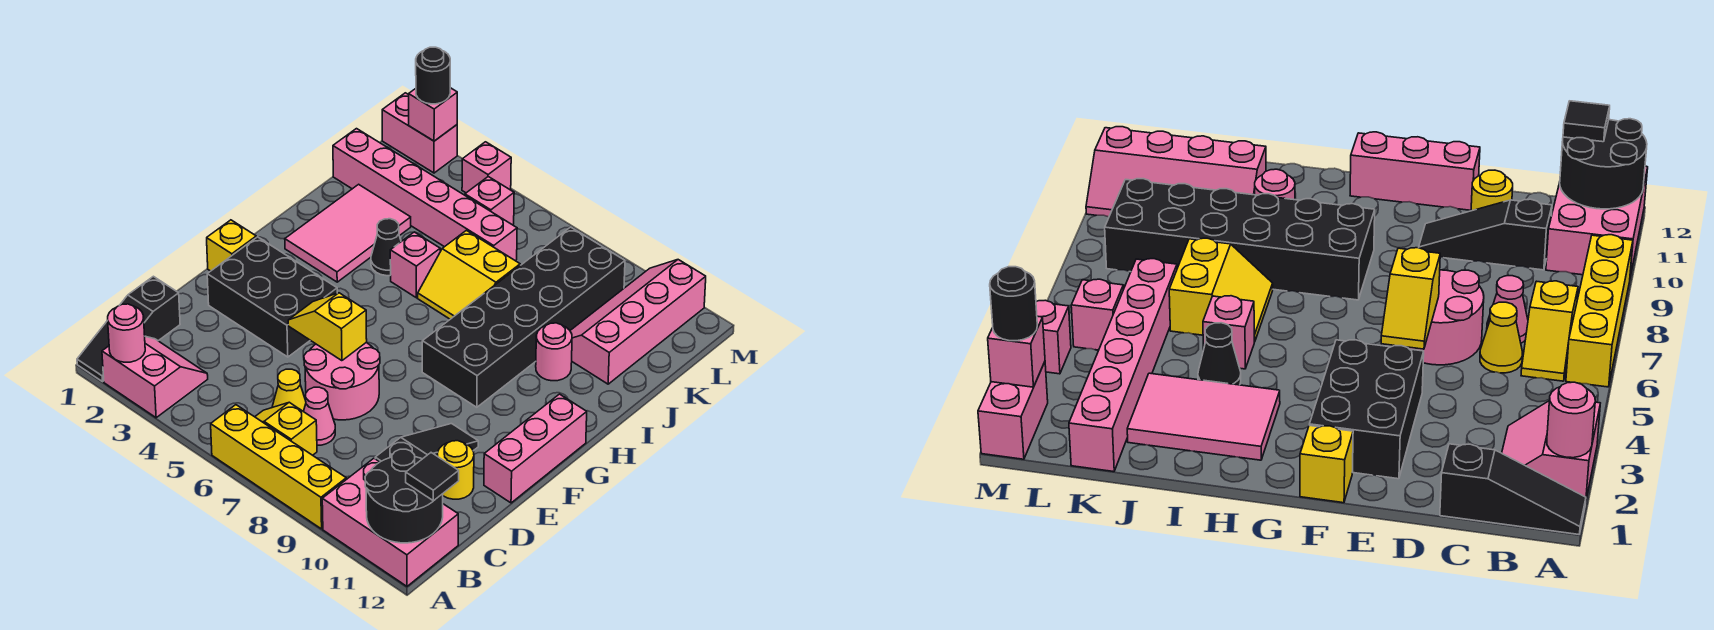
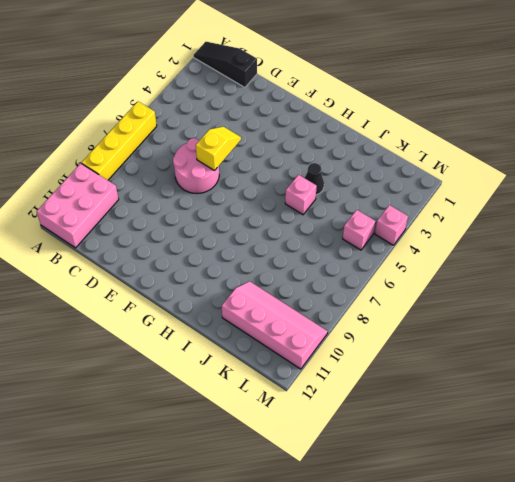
none -> pink slope A2:B3 level 1 top A
none -> yellow slope B6:B7 level 1 top 7
none -> yellow cone C6 level 1
none -> pink cone C7 level 1

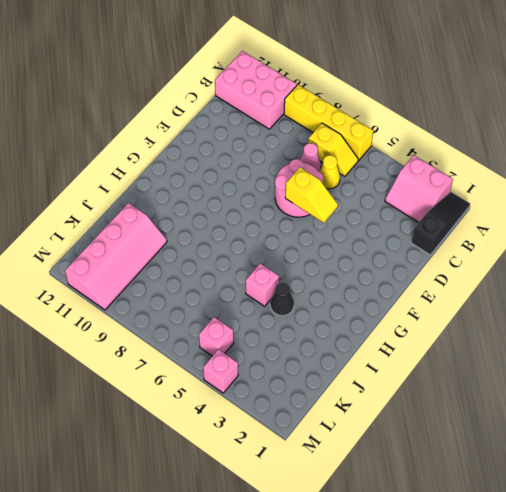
none -> black slope C10:E10 level 1 top C
none -> yellow round brick D11 level 1
none -> black brick E2:F4 level 1
none -> pink brick E12:G12 level 1

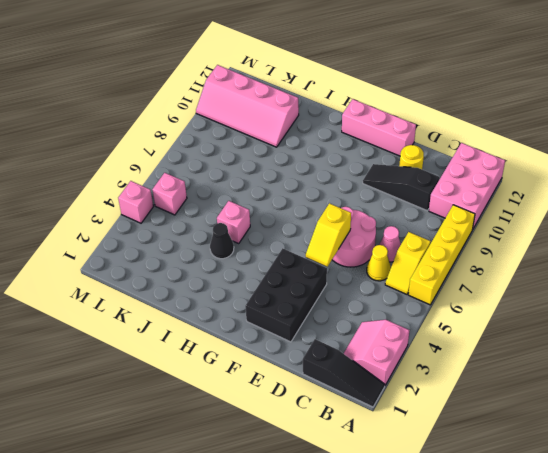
none -> yellow brick F1 level 1
none -> black brick G8:L9 level 1
none -> pink tile H2:J3 level 1
none -> yellow slope I6:J7 level 1 top J

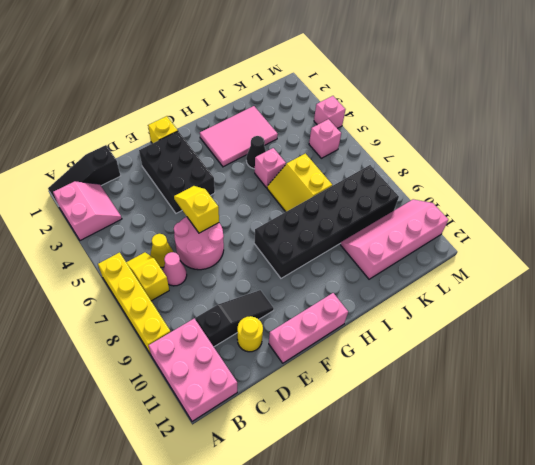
none -> pink round brick I10 level 1
none -> pink brick K1:K6 level 1
none -> pink brick M1:M2 level 1
none -> pink round brick A2 level 2

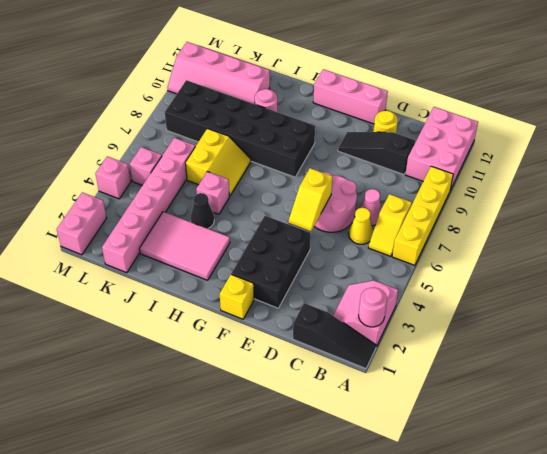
none -> black round brick A11:B12 level 2
none -> pink brick M2 level 2
none -> black tile B12 level 3
none -> black round brick M2 level 3

